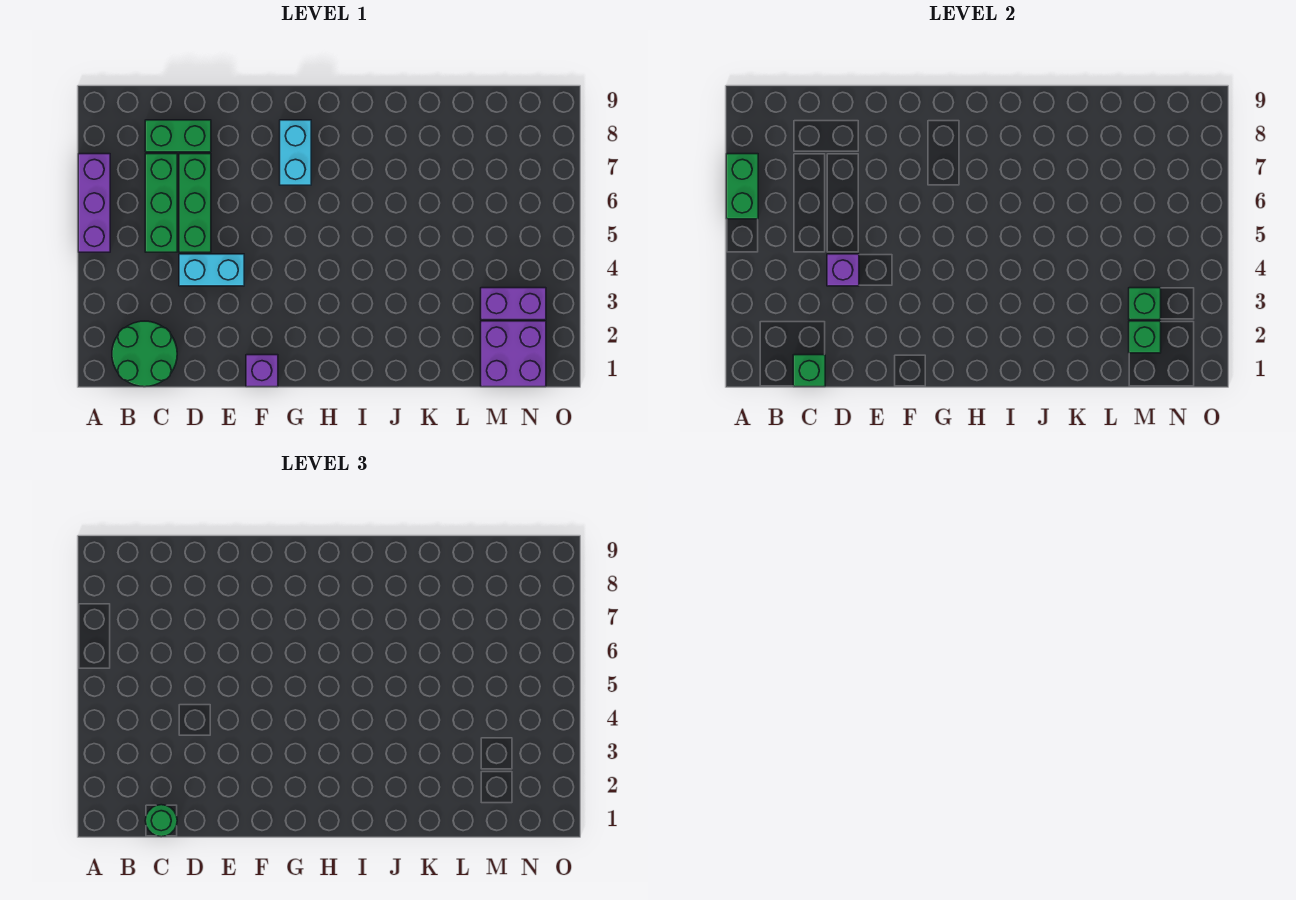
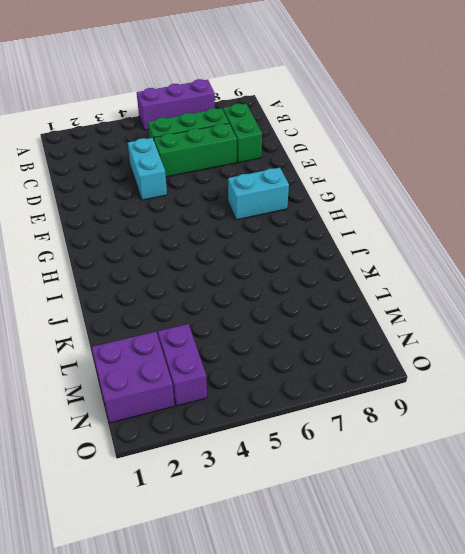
none -> green round brick B1:C2 level 1
none -> purple brick F1 level 1
none -> green brick A6:A7 level 2

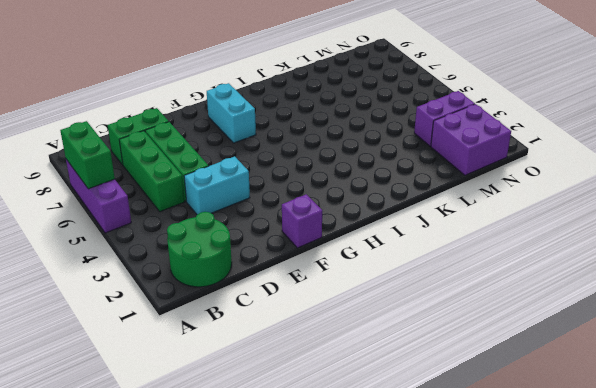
none -> green brick C1 level 2
none -> purple brick D4 level 2
none -> green brick M2 level 2

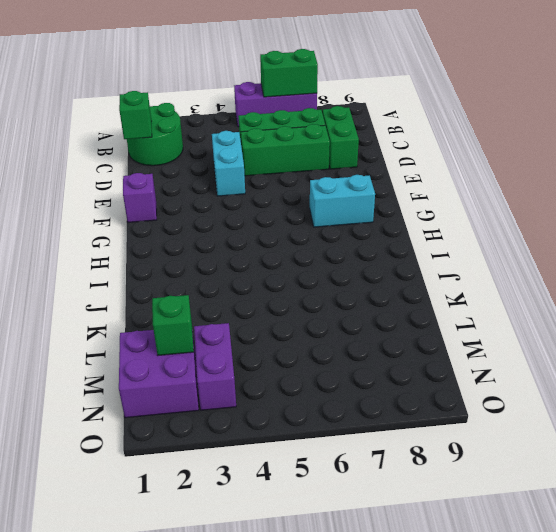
none -> purple brick D4 level 2
none -> green brick M3 level 2
none -> green round brick C1 level 3

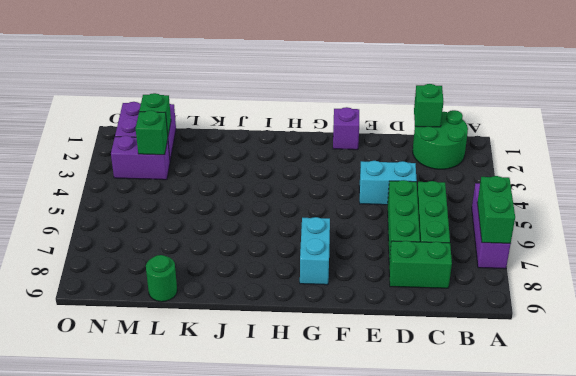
green round brick L9 level 1 -> green round brick C1 level 3
none -> purple brick D4 level 2

